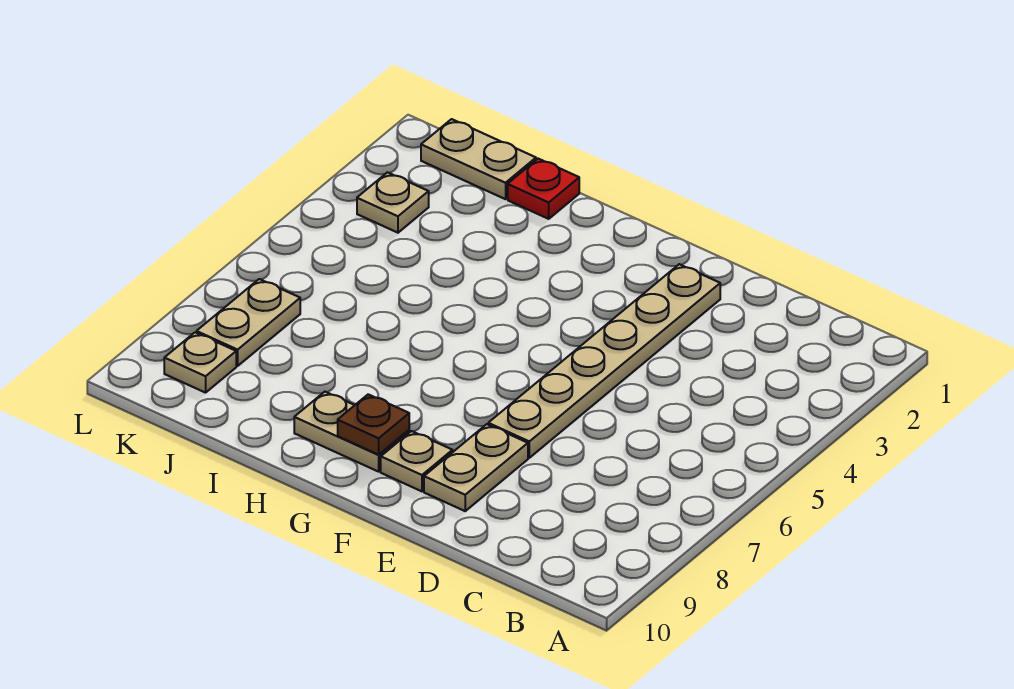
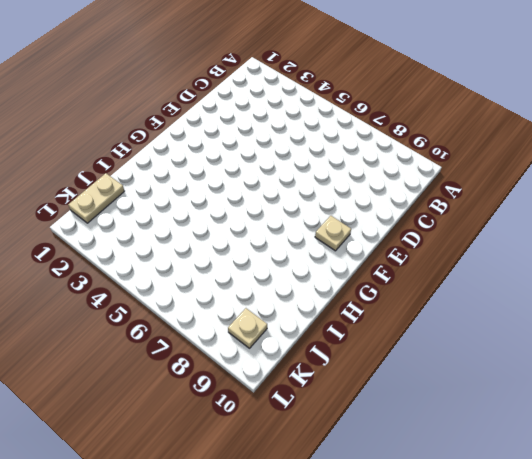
none -> tan plate E2:E7 level 1
none -> tan plate E8:E9 level 1

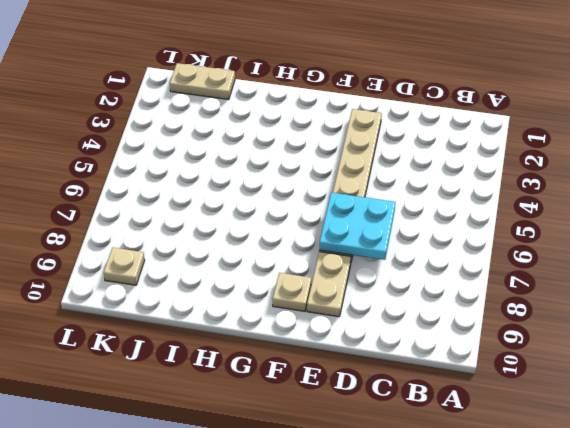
cyan plate D6:E7 level 2 -> none
none -> tan plate G9:H9 level 1
none -> red plate I1 level 1

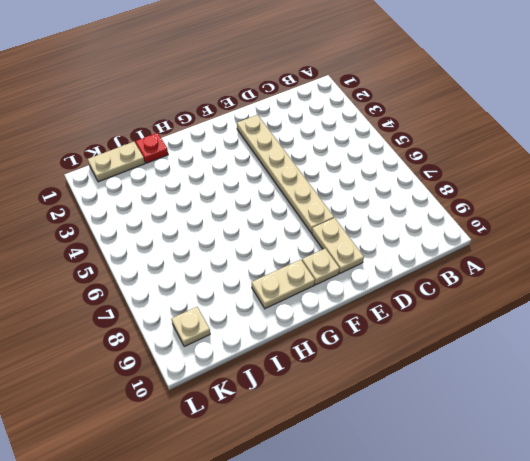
none -> tan plate K3 level 1
none -> tan plate K7:K8 level 1

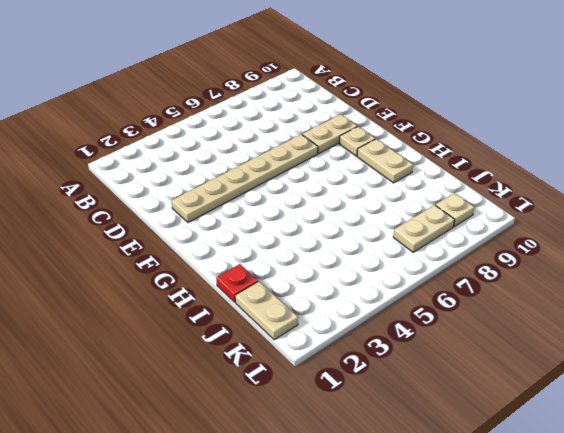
none -> tan plate K3 level 1
none -> brown plate G9 level 2

